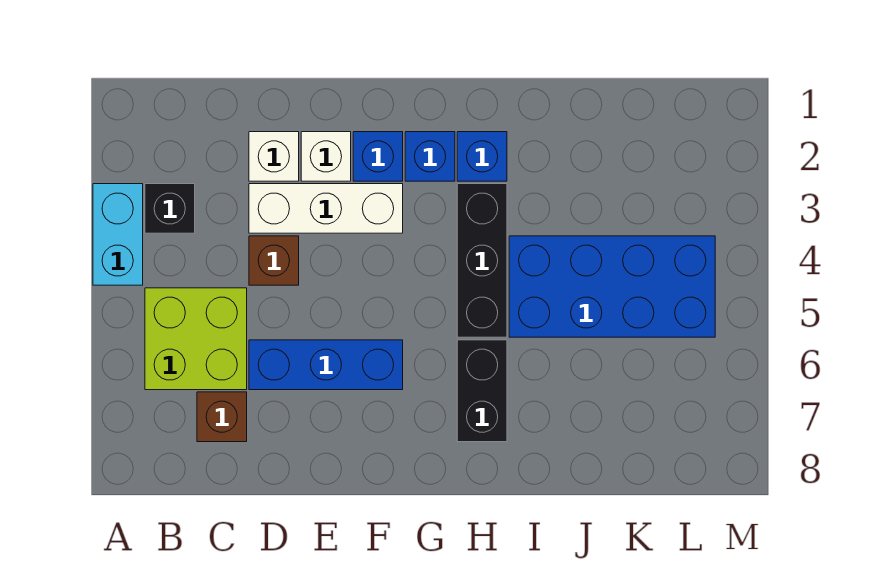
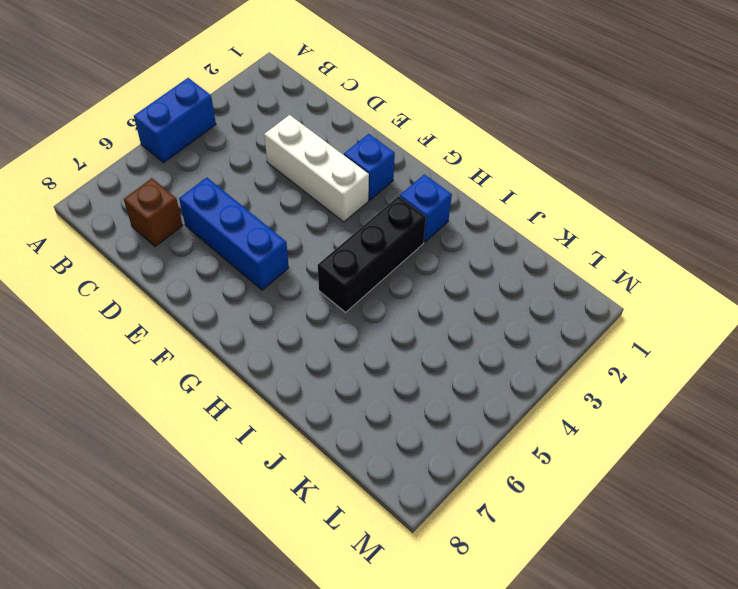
blue brick A4:A5 level 1 -> cyan brick A3:A4 level 1
none -> black brick B3 level 1
none -> lime brick B5:C6 level 1
none -> white brick D2 level 1

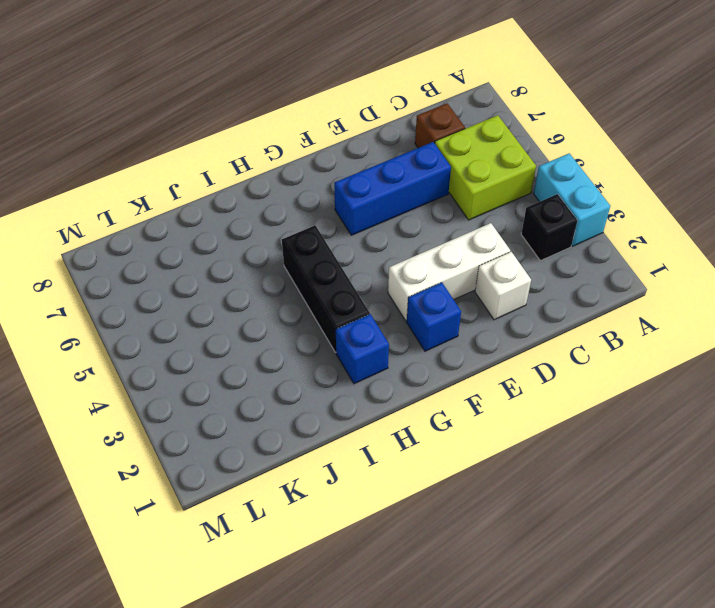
none -> brown brick D4 level 1
none -> white brick E2 level 1
none -> blue brick G2 level 1

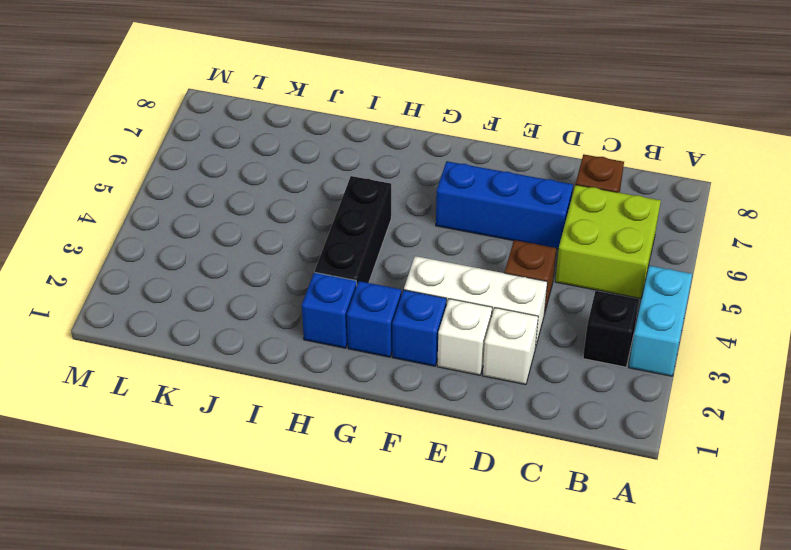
none -> black brick H6:H7 level 1
none -> blue brick I4:L5 level 1

